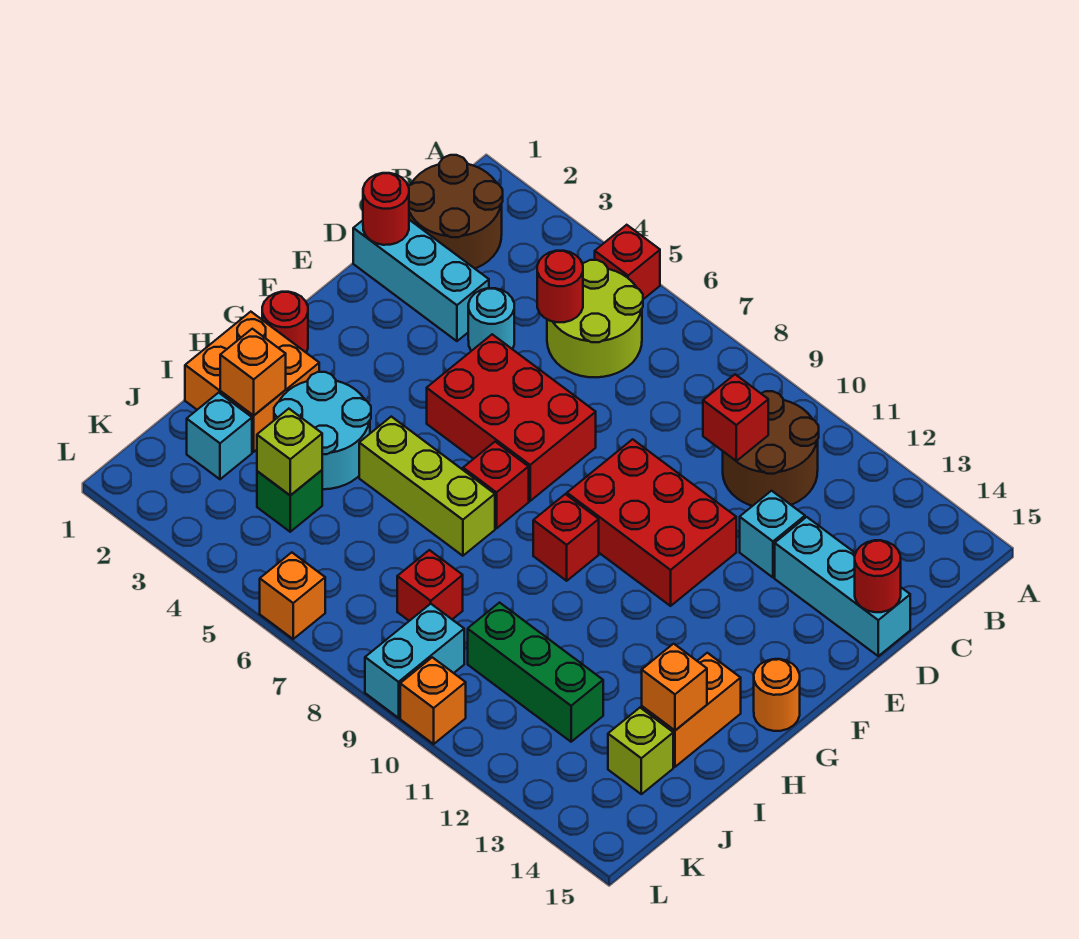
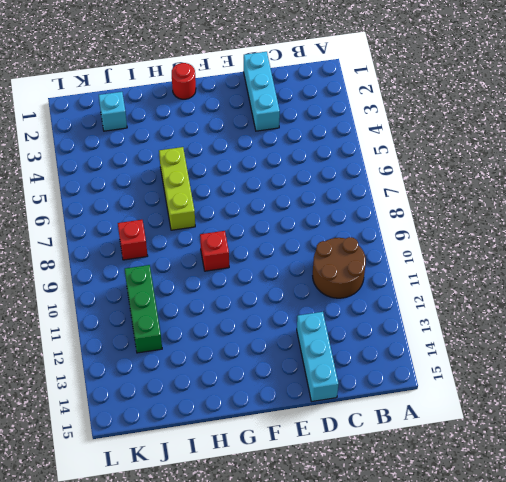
none -> red brick A5 level 1
none -> brown round brick B1:C2 level 1
none -> lime round brick B5:C6 level 1
none -> cyan round brick D4 level 1

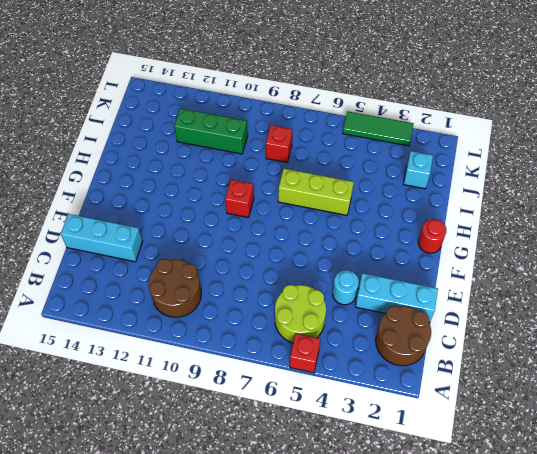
green tile L3:L5 level 1 -> none
none -> cyan brick D12 level 1
none -> red brick E5:F7 level 1
none -> red brick E9:F11 level 1
none -> red brick G7 level 1

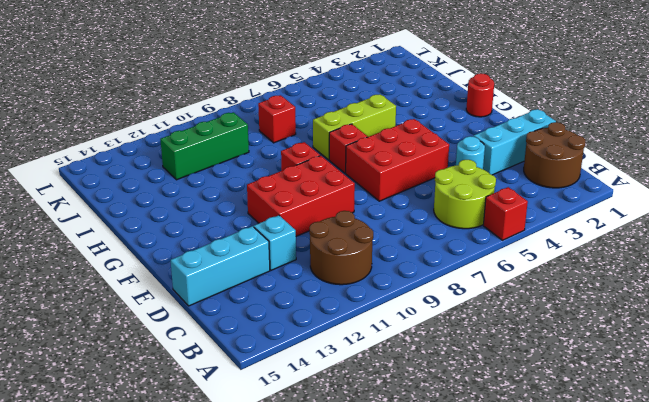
none -> orange round brick G15 level 1
none -> orange brick H1:I2 level 1
none -> cyan round brick H3:I4 level 1
none -> orange brick H14:I14 level 1

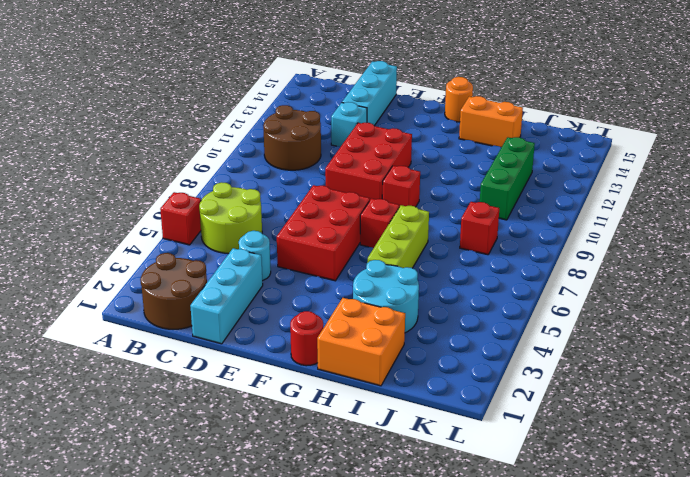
none -> cyan brick J2 level 1
none -> green brick J4 level 1
none -> lime brick J14 level 1
none -> cyan brick K9:L9 level 1

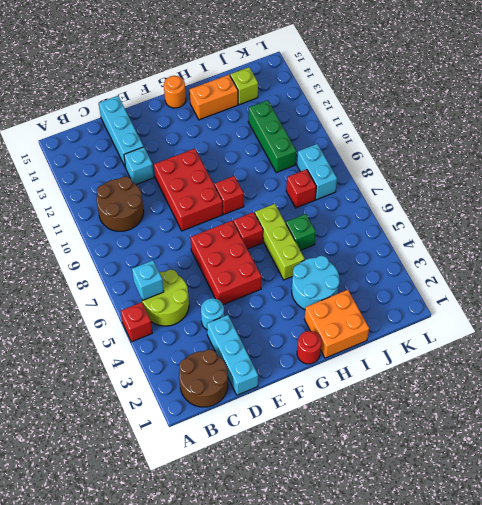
cyan brick B6 level 2 -> cyan brick J2 level 1
green brick I6 level 1 -> green brick J4 level 1
cyan brick K8:K9 level 1 -> cyan brick K9:L9 level 1
none -> orange brick L6 level 1
none -> orange brick L10 level 1
none -> red round brick C5 level 2
none -> red brick C10 level 2

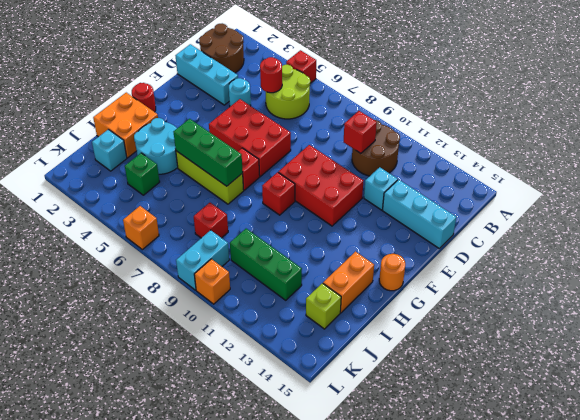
green brick H5:H7 level 2 -> none
none -> red round brick D1 level 2
none -> red round brick D15 level 2
none -> orange brick I2 level 2
none -> orange brick I14 level 2

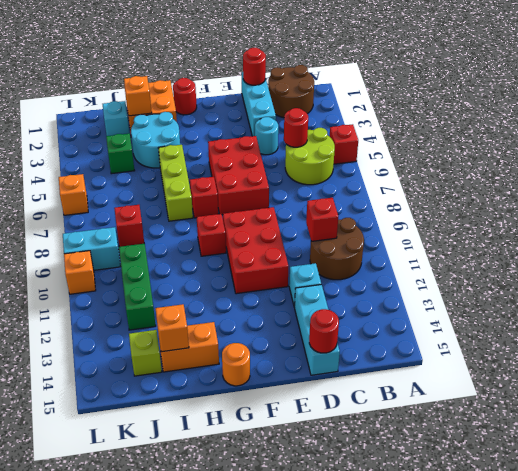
none -> lime brick J4 level 2

